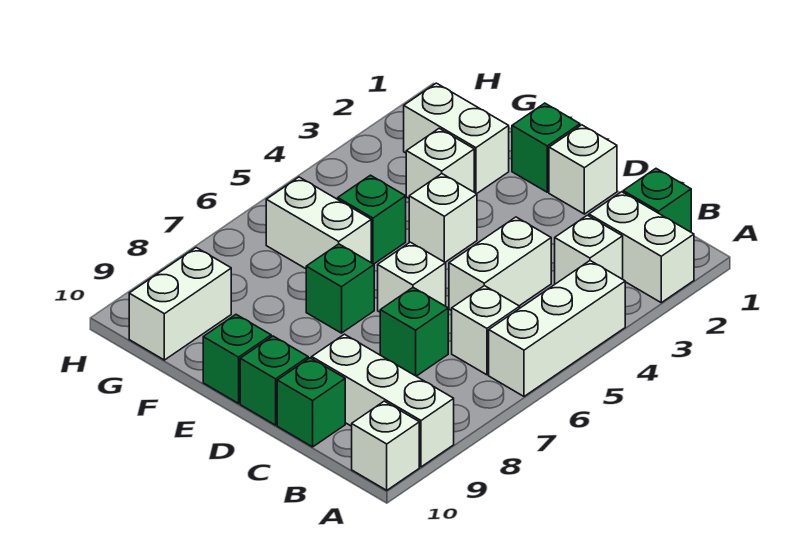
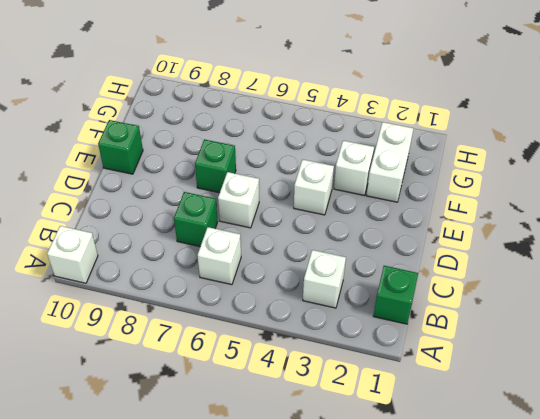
none -> white brick A2:B2 level 1
none -> white brick A4:A6 level 1
none -> white brick A9:C9 level 1

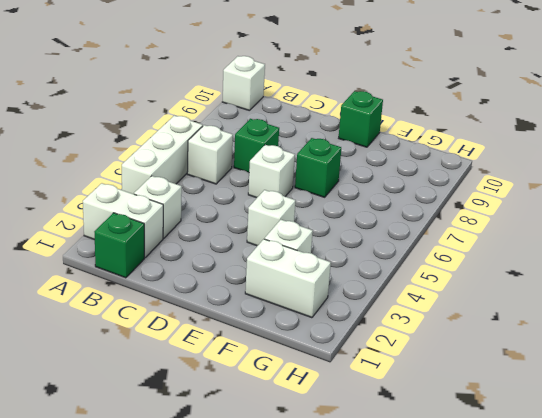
none -> white brick A9:C9 level 1
none -> white brick C4:C5 level 1
none -> green brick C10 level 1

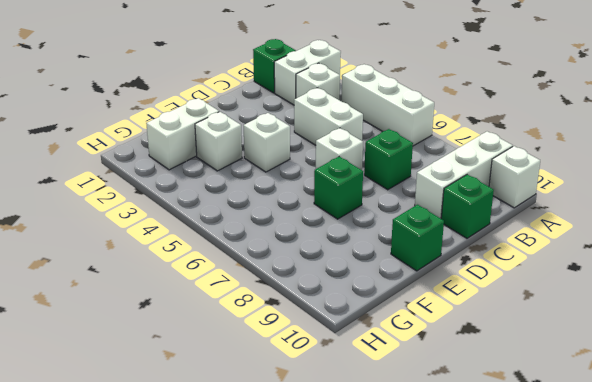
none -> white brick B6 level 1
none -> white brick D1 level 1
none -> green brick D10 level 1

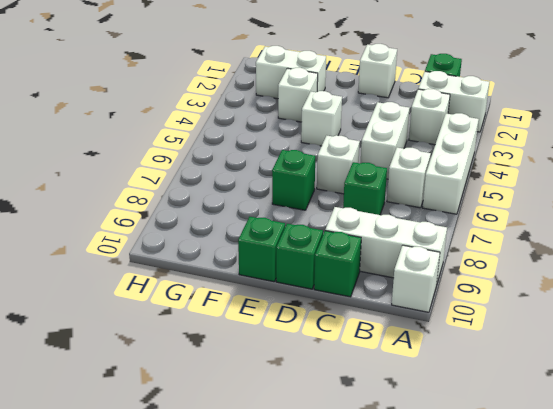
none -> green brick E1 level 1
none -> green brick F5 level 1
none -> white brick F6:G6 level 1

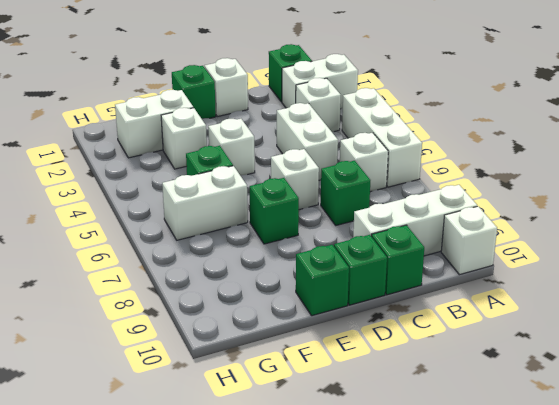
none -> white brick G9:G10 level 1

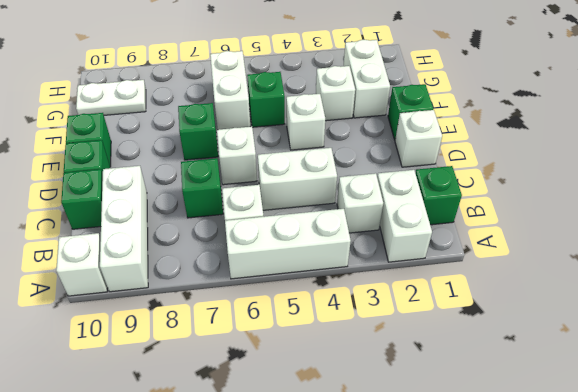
white plate G9:G10 level 1 -> white brick G9:G10 level 1

